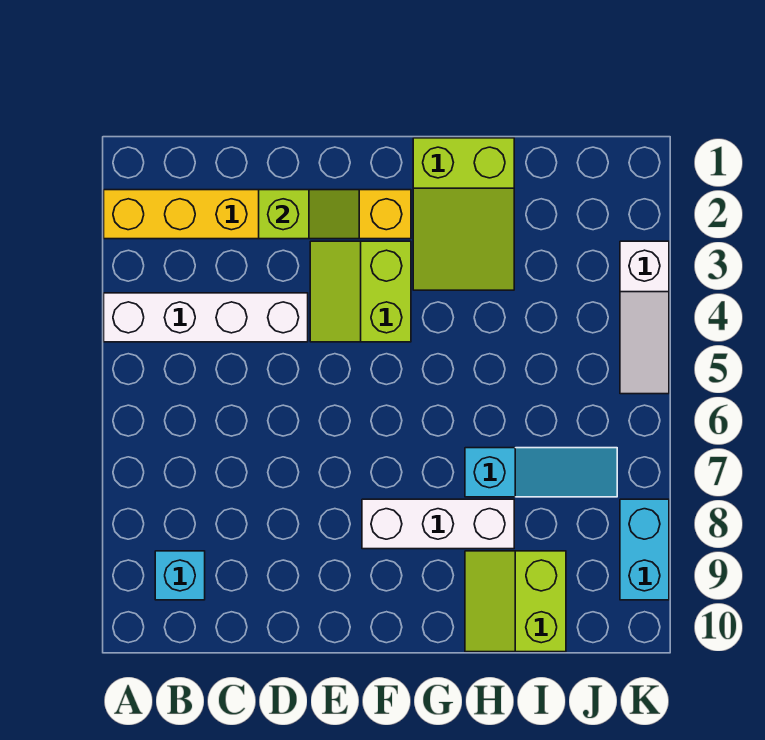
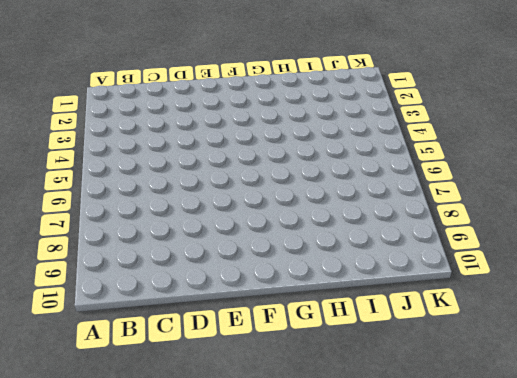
none -> yellow brick A2:F2 level 1
none -> white brick A4:D4 level 1

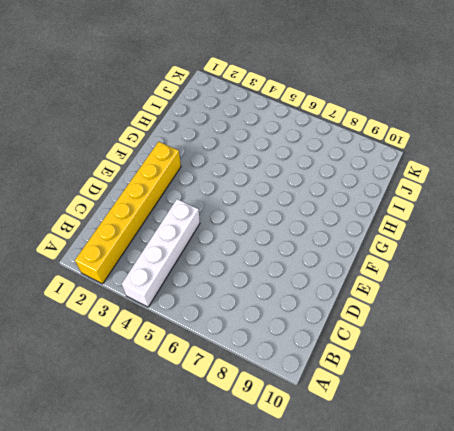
none -> cyan brick B9 level 1
none -> lime slope E3:F4 level 1 top F

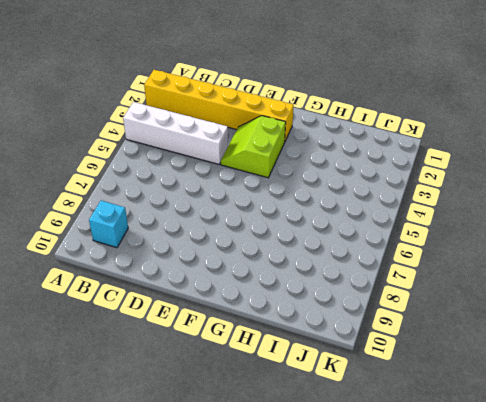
none -> white brick F8:H8 level 1
none -> lime slope G1:H3 level 1 top 1

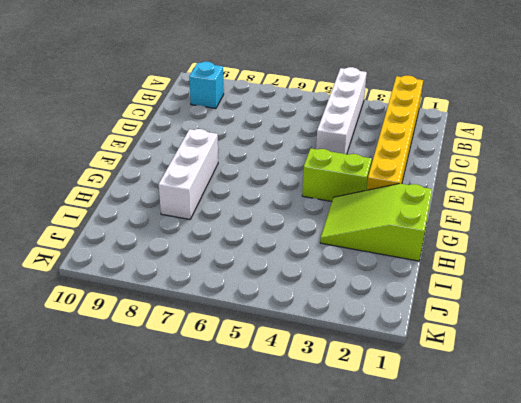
none -> cyan slope H7:J7 level 1 top H
none -> lime slope H9:I10 level 1 top I

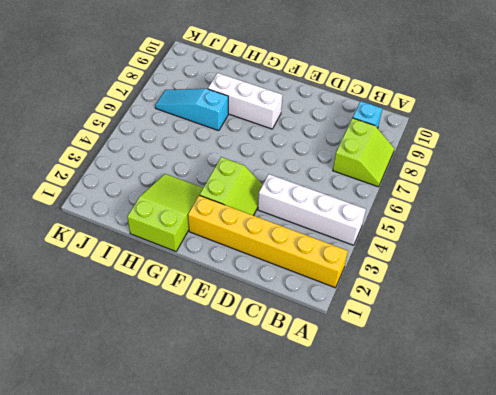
lime slope A7:B8 level 1 top B -> lime slope H9:I10 level 1 top I
none -> white slope K3:K5 level 1 top 3
none -> cyan brick K8:K9 level 1

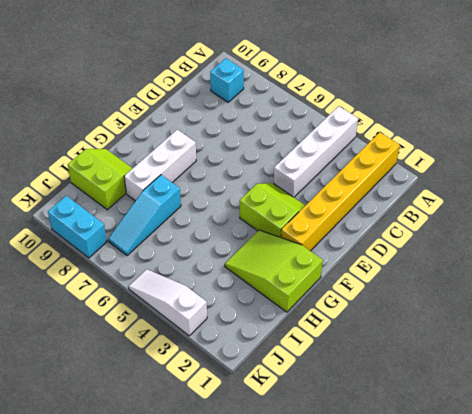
none -> lime slope D2:E2 level 2 top D

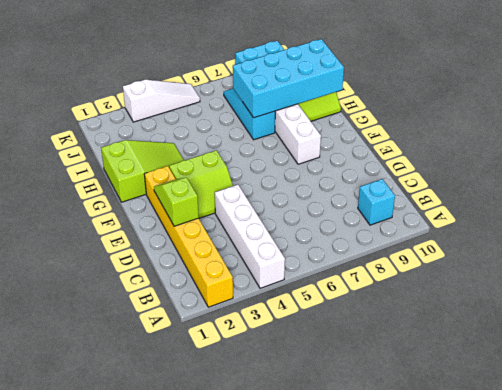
cyan brick H7:I10 level 2 -> none

